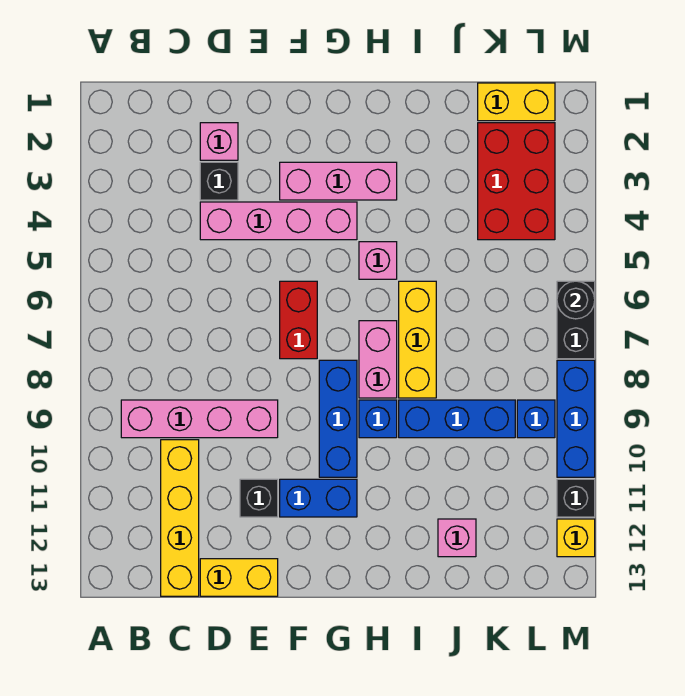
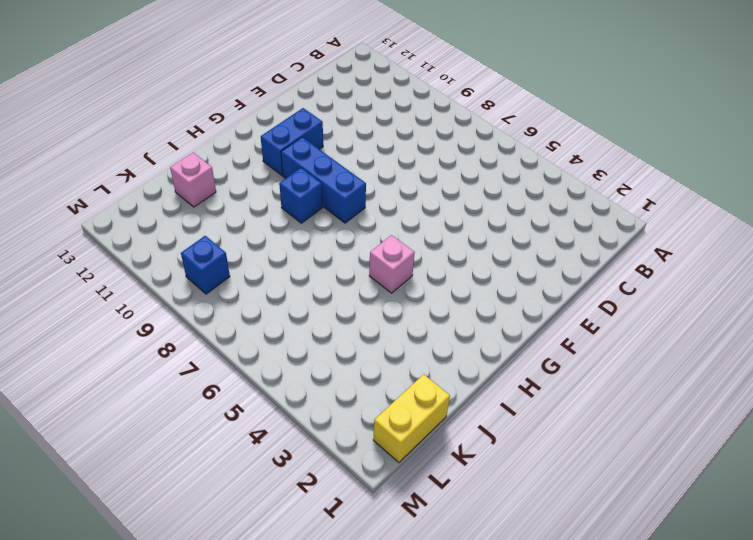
none -> pink brick B9:E9 level 1
none -> yellow brick C10:C13 level 1
none -> pink brick D2 level 1

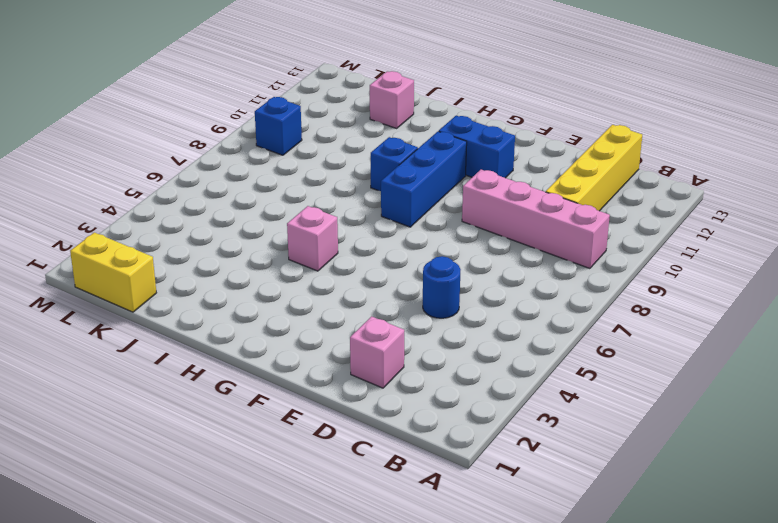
blue round brick D5 level 1 -> none
none -> black brick D3 level 1
none -> pink brick D4:G4 level 1
none -> yellow brick D13:E13 level 1

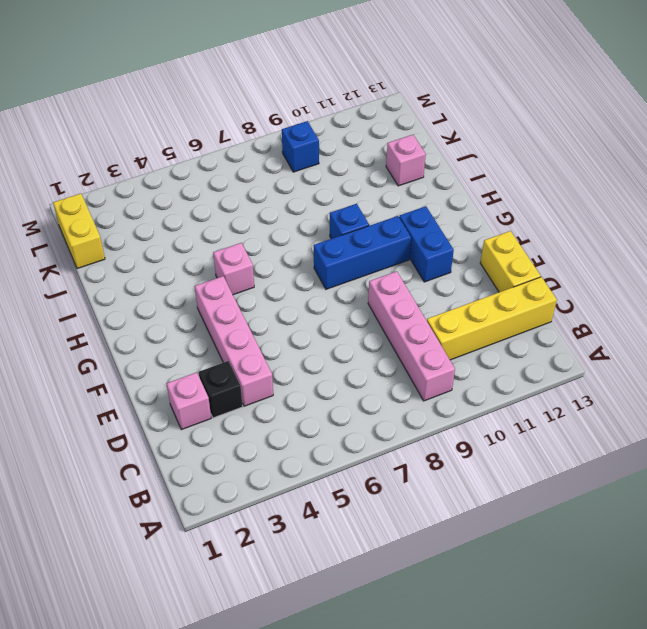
none -> black brick E11 level 1
none -> pink brick F3:H3 level 1
none -> red brick F6:F7 level 1

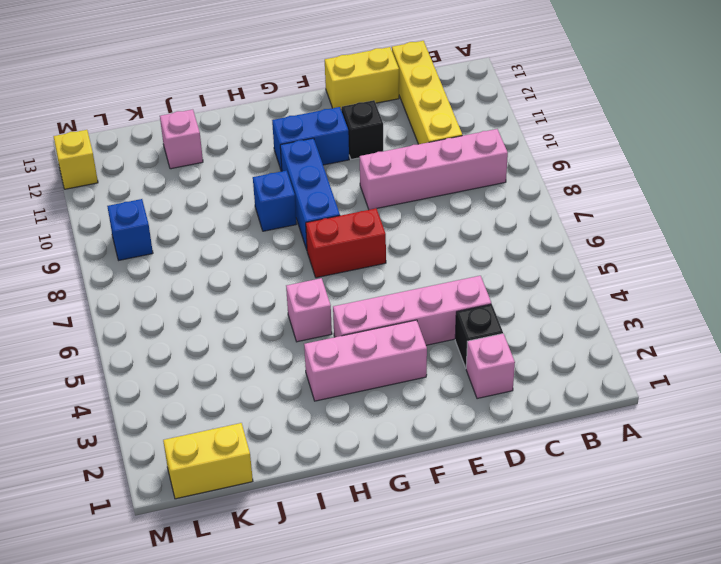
red brick F7:G7 level 1 -> red brick F6:F7 level 1
none -> pink brick H7:H8 level 1
none -> yellow brick I6:I8 level 1
none -> blue brick I9:K9 level 1

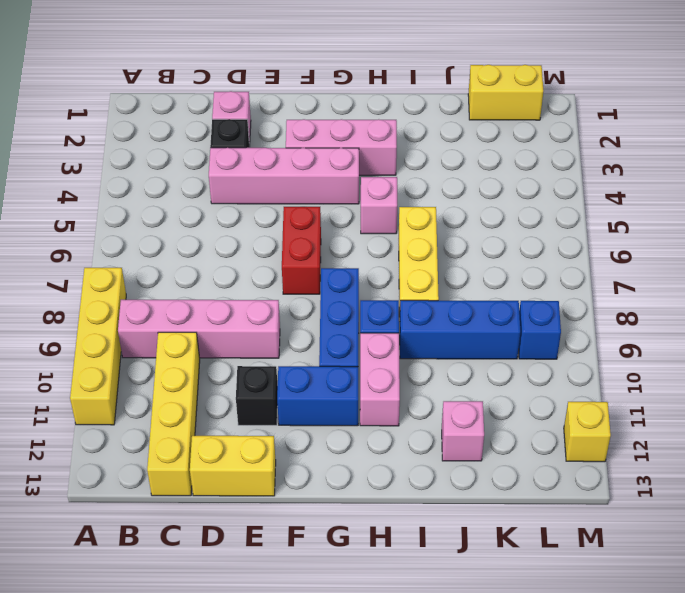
yellow brick A8:A11 level 1 -> none
pink brick H10:H11 level 1 -> pink brick H7:H8 level 1
none -> red brick K2:L4 level 1
none -> black brick M6:M7 level 1
none -> blue brick M8:M10 level 1

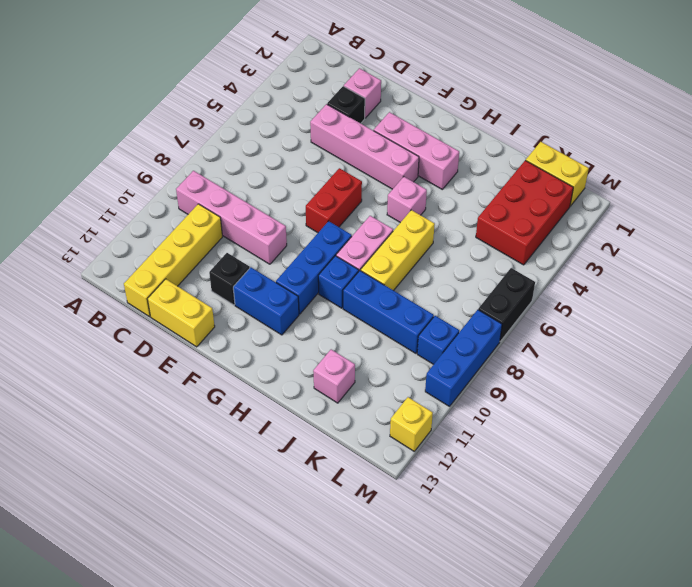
none -> black brick M11 level 1
none -> black round brick M6 level 2

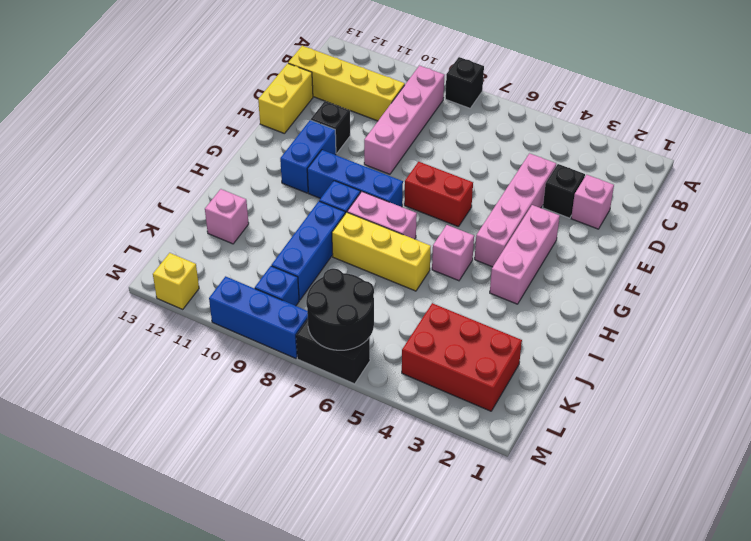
black brick A8 level 1 -> black brick M11 level 1
black round brick L6:M7 level 2 -> black round brick M6 level 2
none -> yellow brick K1:L1 level 1

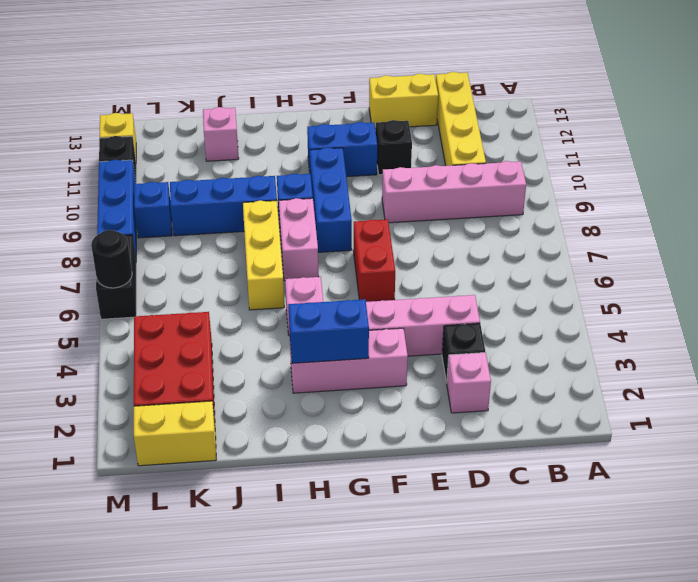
blue brick G3:H3 level 2 -> none

